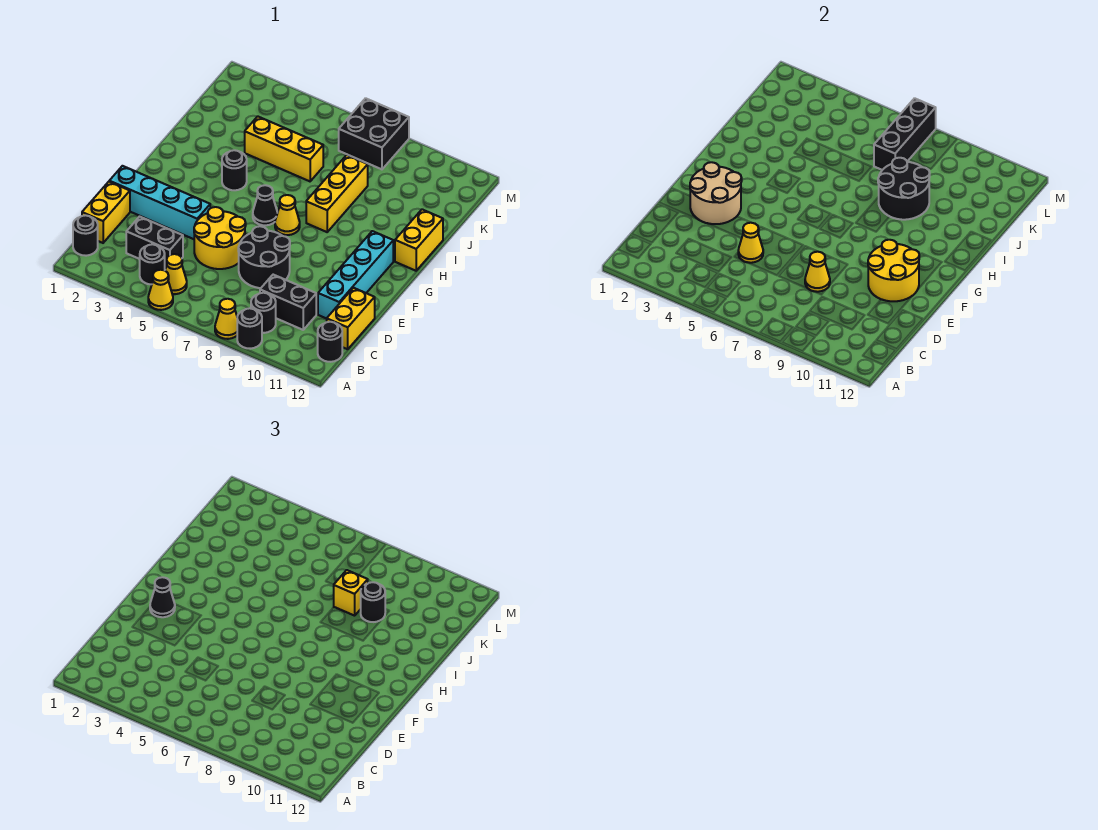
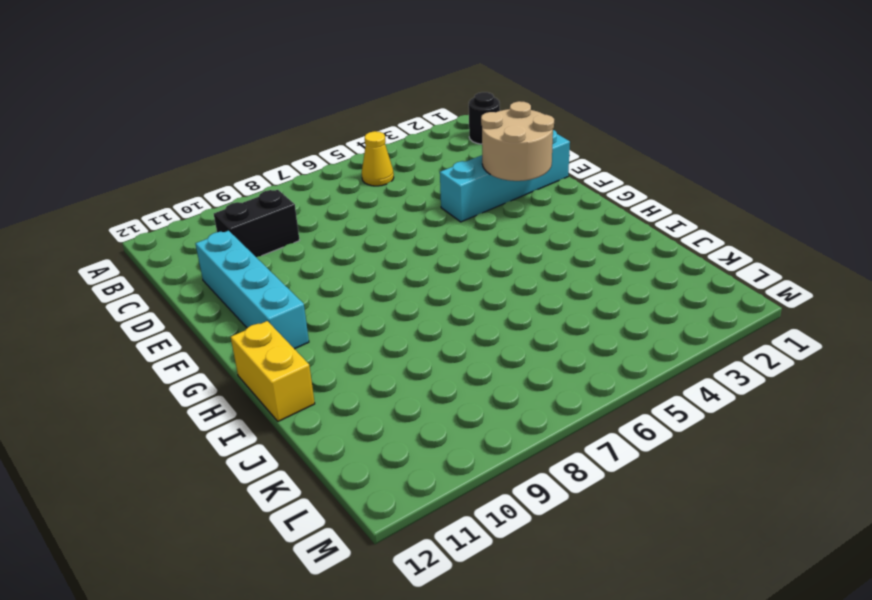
none -> yellow cone A5 level 1
none -> yellow cone A8 level 1
none -> black round brick A9 level 1
none -> black round brick B4 level 1

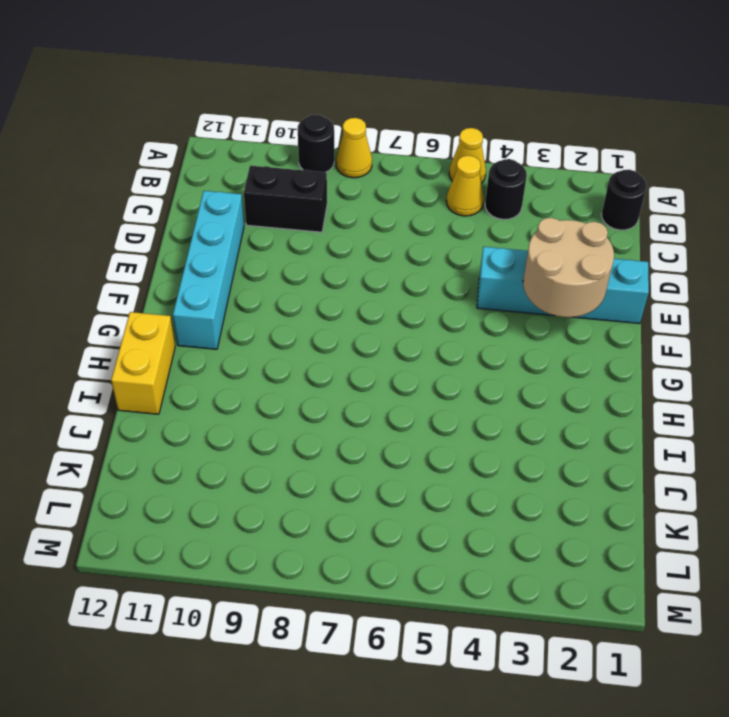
none -> black round brick B9 level 1
none -> black round brick B12 level 1
none -> yellow brick C1:D1 level 1
none -> black brick C3:C4 level 1

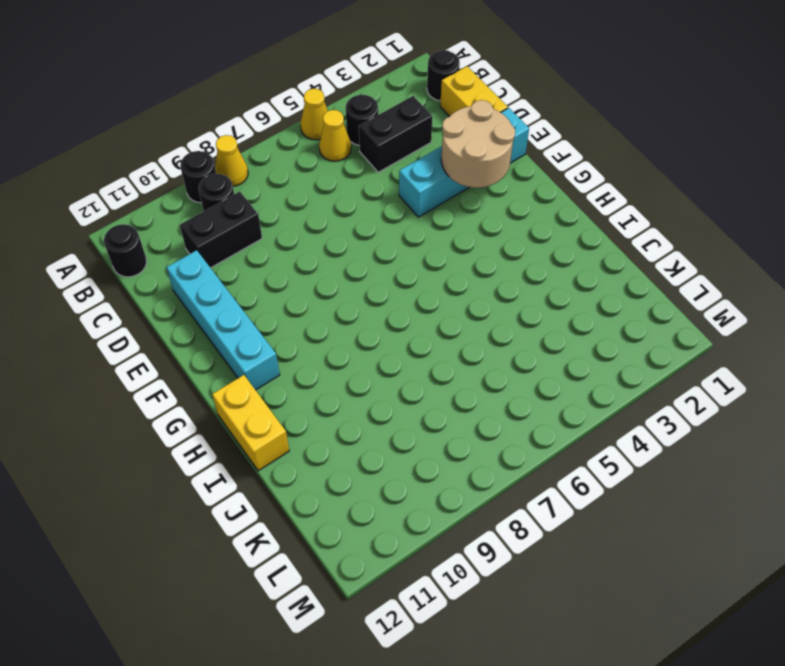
none -> yellow brick C12:D12 level 1
none -> yellow round brick D5:E6 level 1
none -> black round brick D7:E8 level 1
none -> black cone G6 level 1

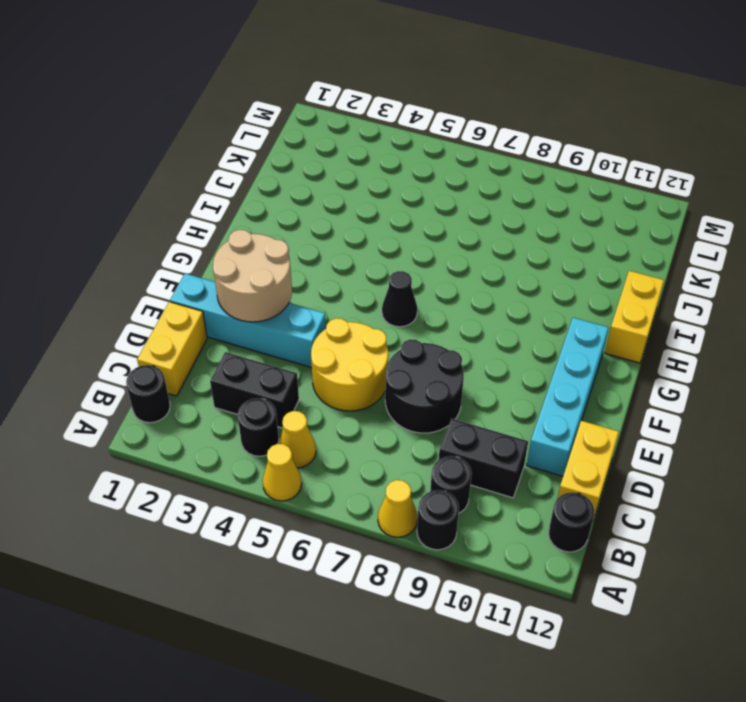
none -> yellow cone G7 level 1
none -> black round brick H4 level 1
none -> yellow brick H8:J8 level 1
none -> yellow brick J4:J6 level 1

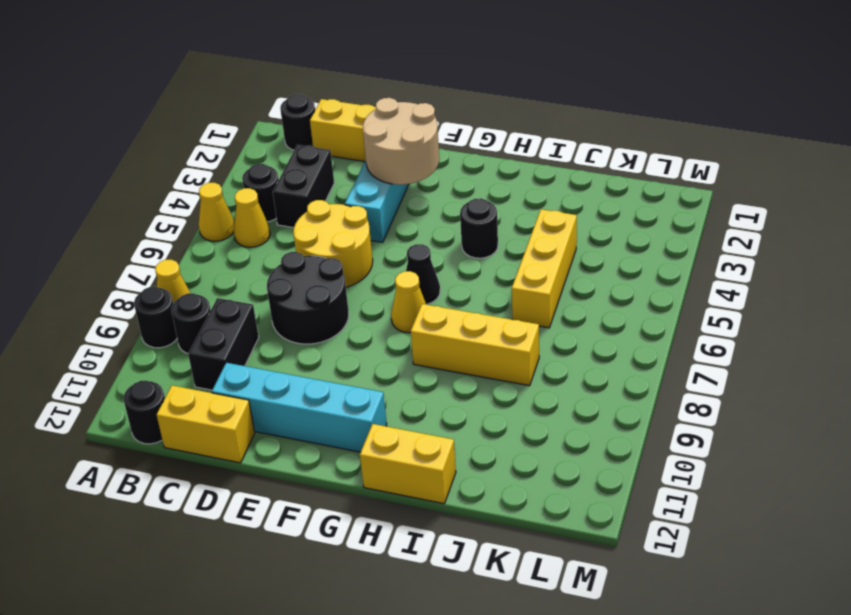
none -> black brick L7:M8 level 1
none -> yellow cone D5 level 2
none -> yellow cone D8 level 2
none -> yellow round brick E10:F11 level 2

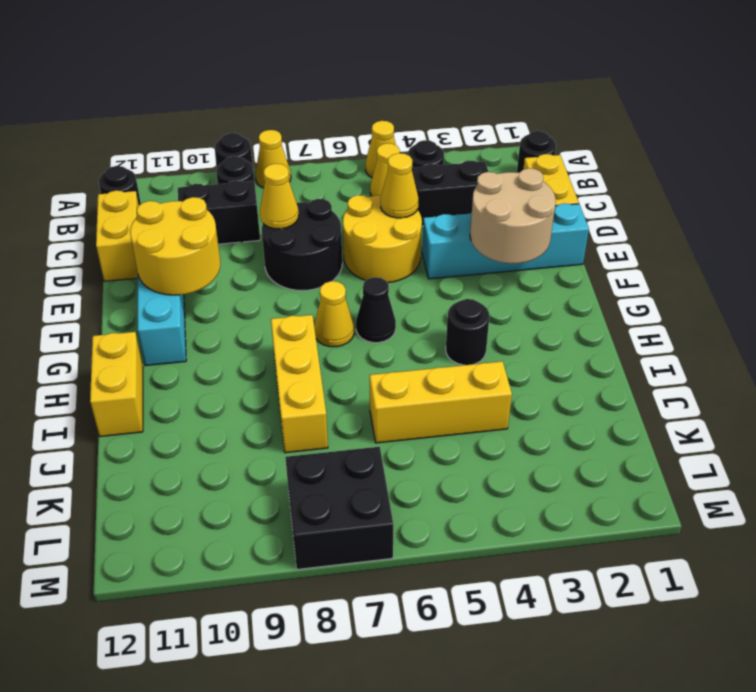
none -> black round brick I8:J9 level 2
none -> black brick K7:M7 level 2
none -> black cone F2 level 3
none -> yellow brick J8 level 3

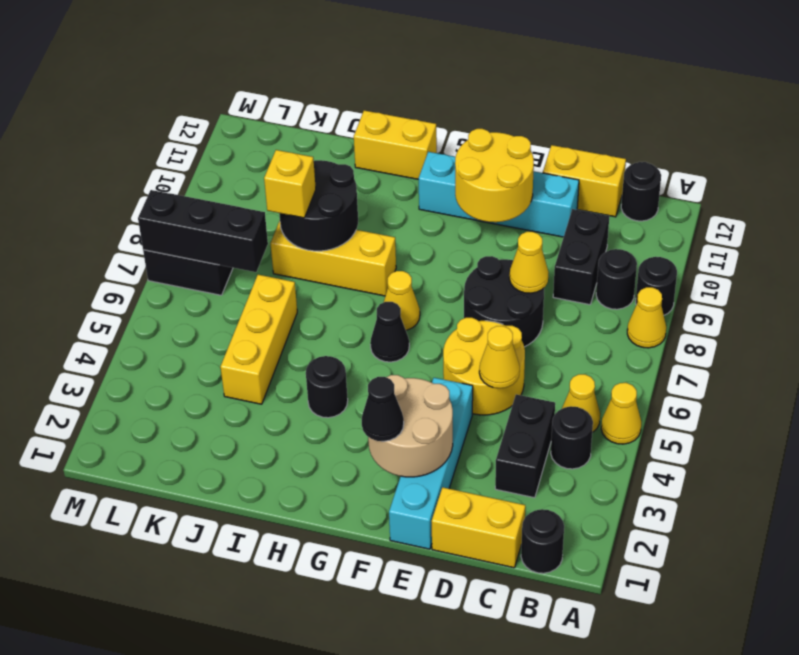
none -> black round brick J9 level 3

